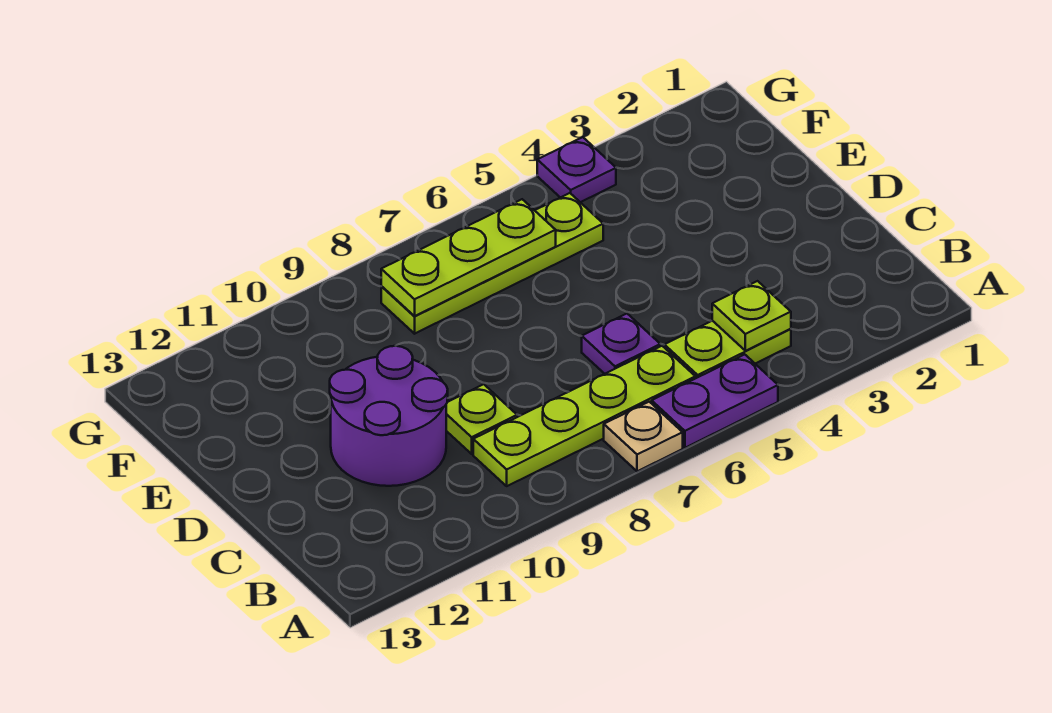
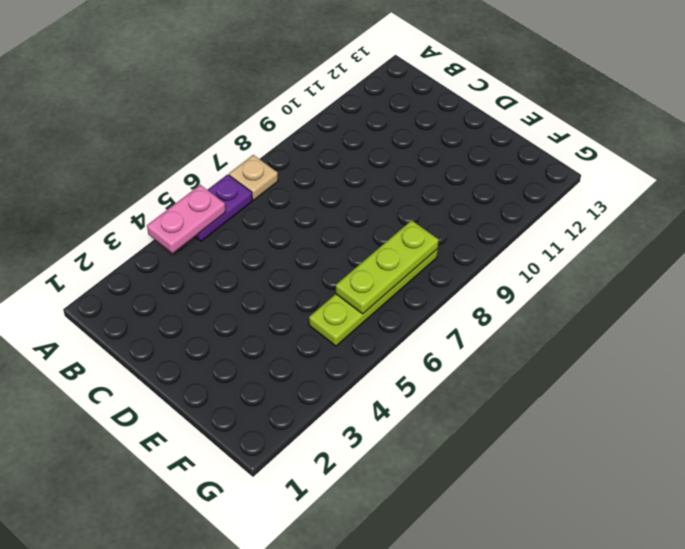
pink plate A4:A5 level 2 -> none
none -> lime plate B4:B5 level 1
none -> lime plate B6:B9 level 1

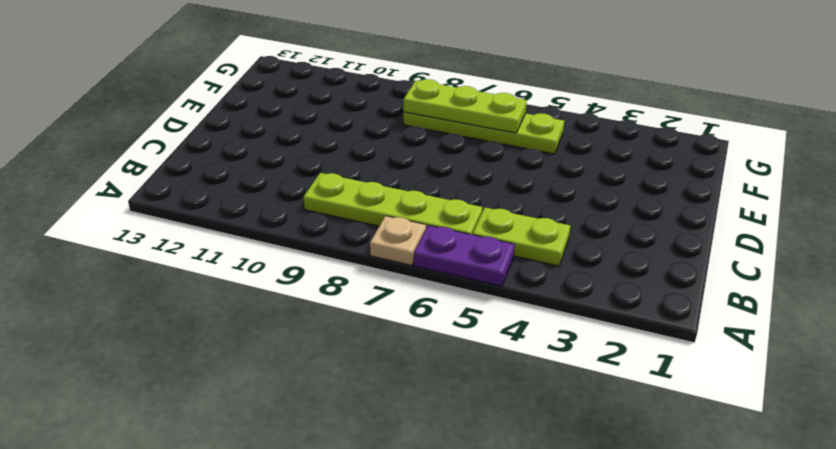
none -> purple plate C6 level 1
none -> lime plate C9 level 1

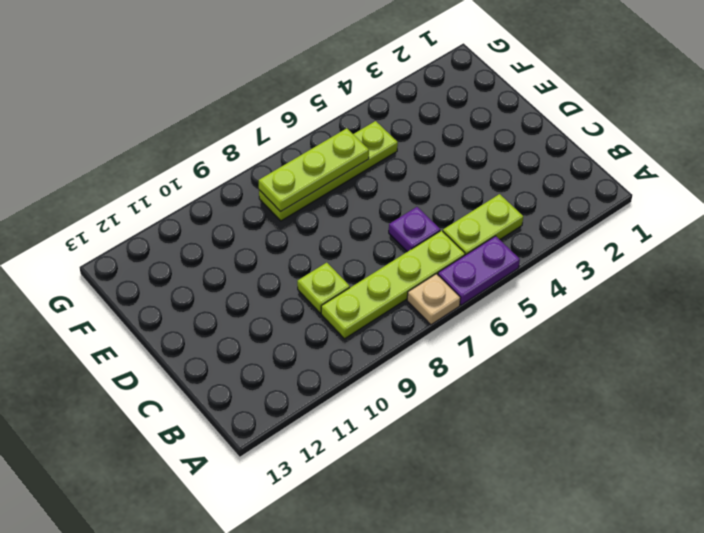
none -> purple round brick C10:D11 level 1
none -> purple plate G4 level 1

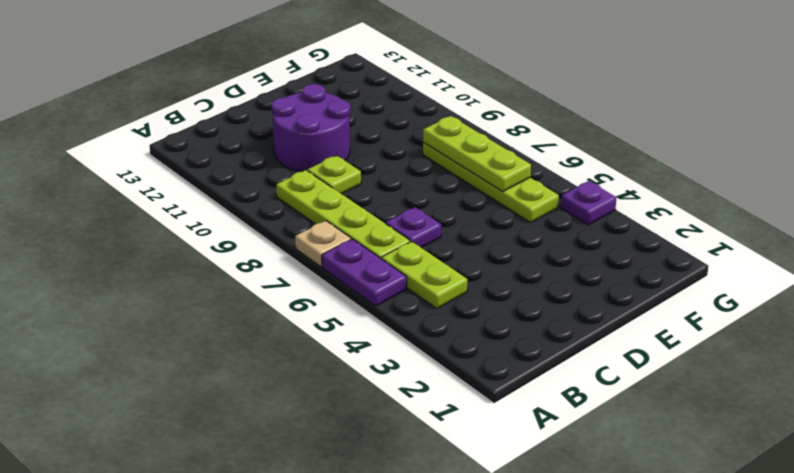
none -> lime plate B4 level 2

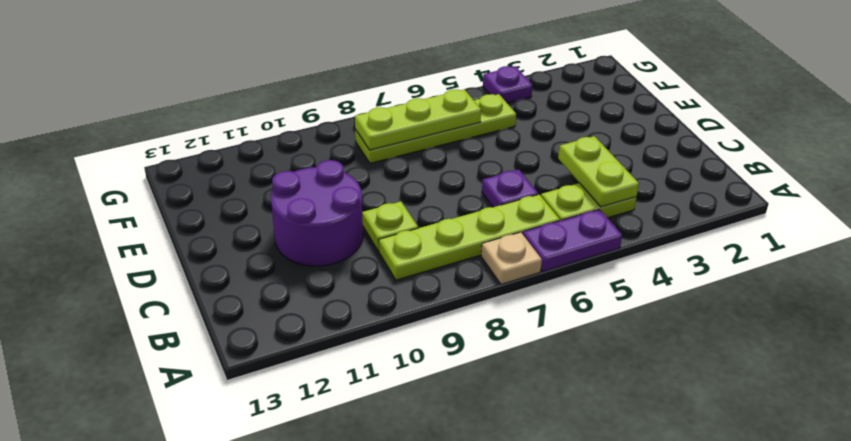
lime plate B4:C4 level 2 -> lime plate B4 level 2

